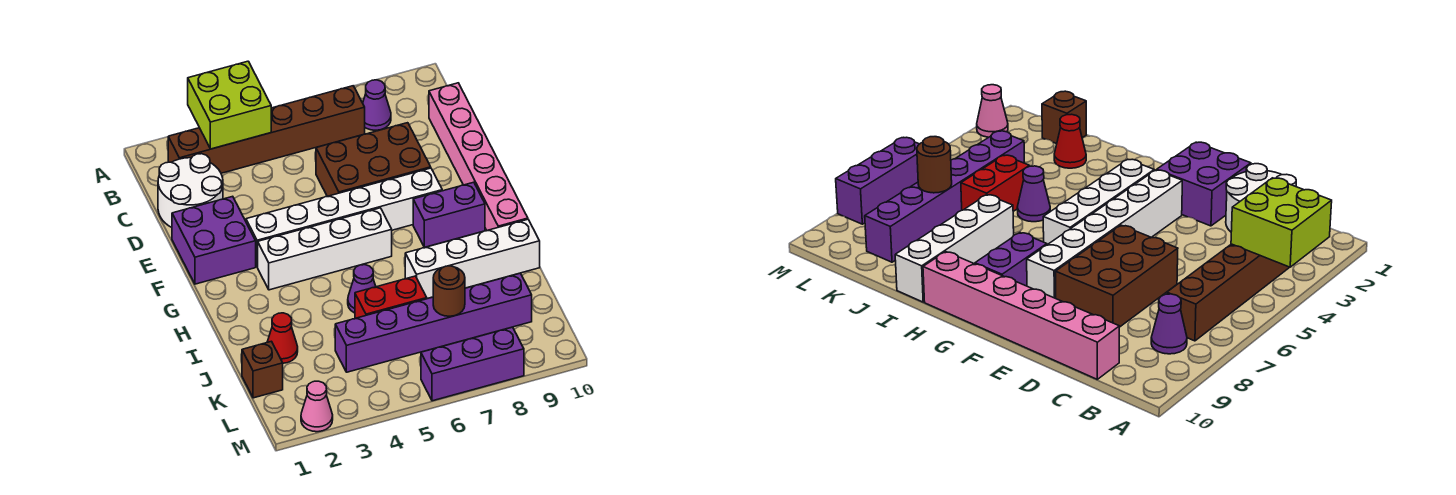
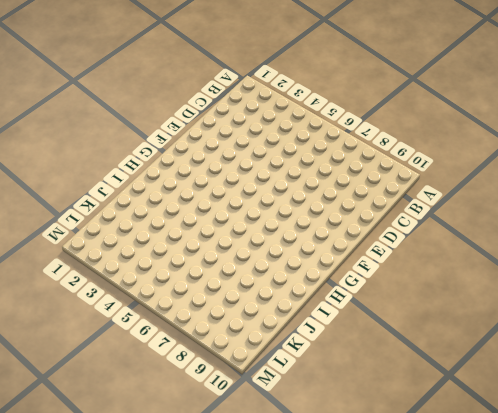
none -> brown brick B2:B7 level 1
none -> purple cone B8 level 1
none -> white round brick C1:D2 level 1

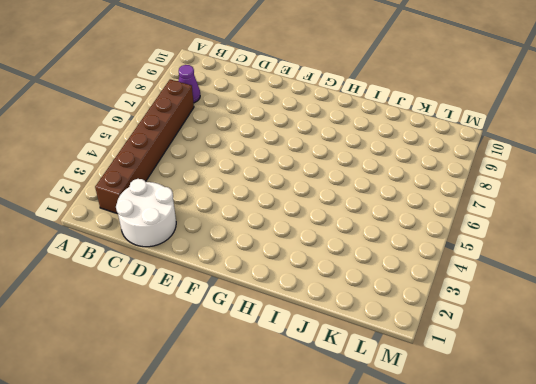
none -> pink brick C10:H10 level 1
none -> brown brick D6:E8 level 1
none -> purple brick E1:F2 level 1

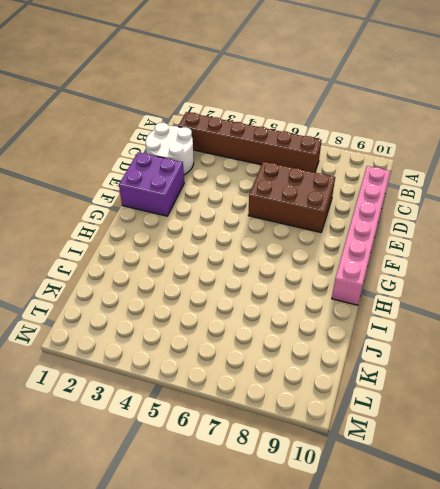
none -> purple cone B8 level 1
none -> white brick F3:F8 level 1
none -> white brick G3:G6 level 1

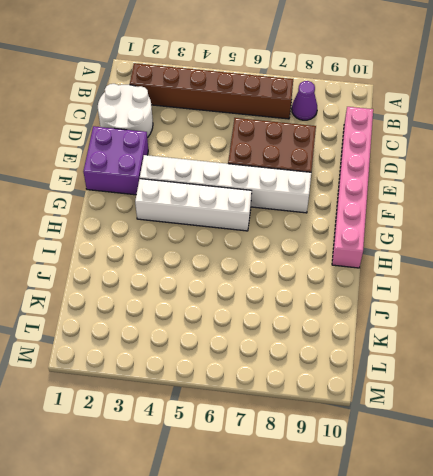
none -> purple brick G8:G9 level 1
none -> purple cone I5 level 1
none -> white brick I7:I10 level 1

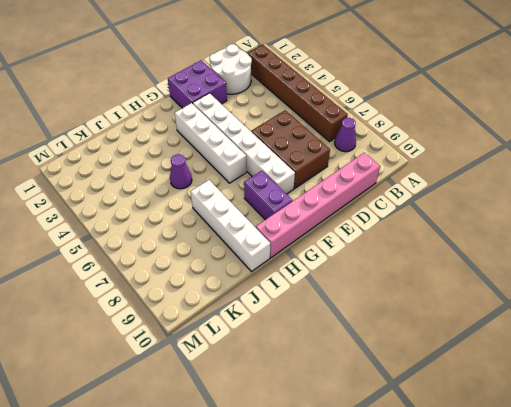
none -> red cone J2 level 1
none -> red brick J5:J6 level 1
none -> brown brick K1 level 1

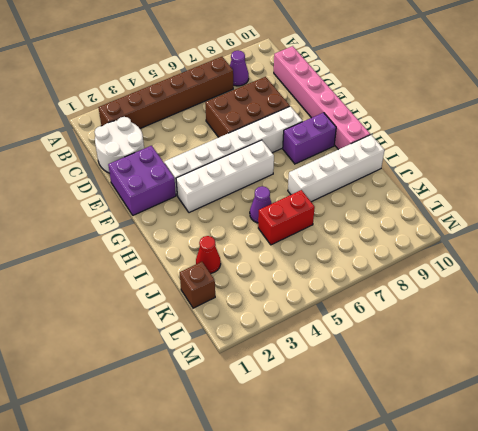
none -> purple brick K4:K9 level 1
none -> pink cone M2 level 1
none -> purple brick M6:M8 level 1

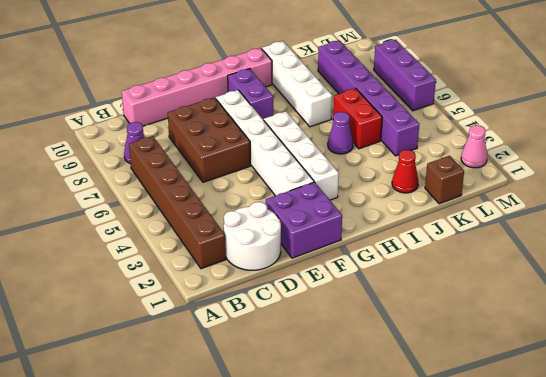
none -> lime brick A3:B4 level 2
none -> brown round brick K7 level 2

